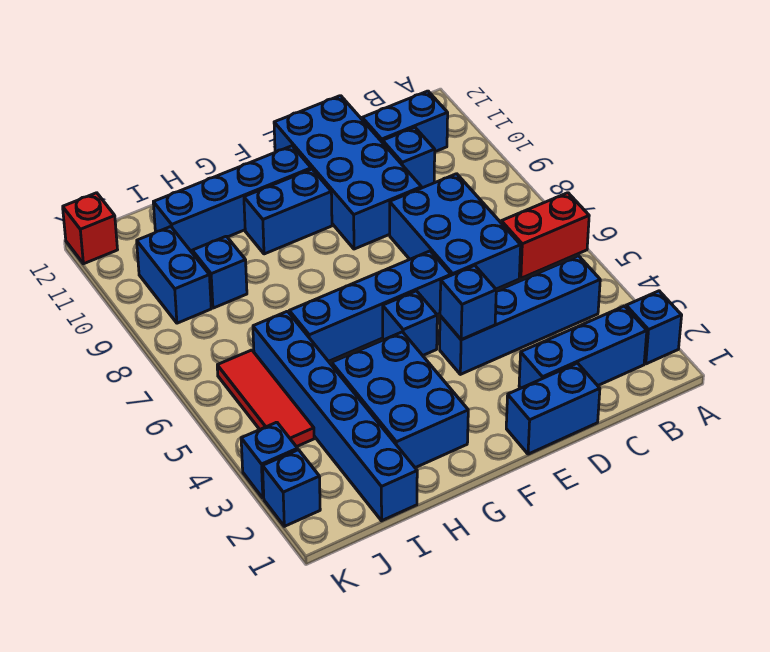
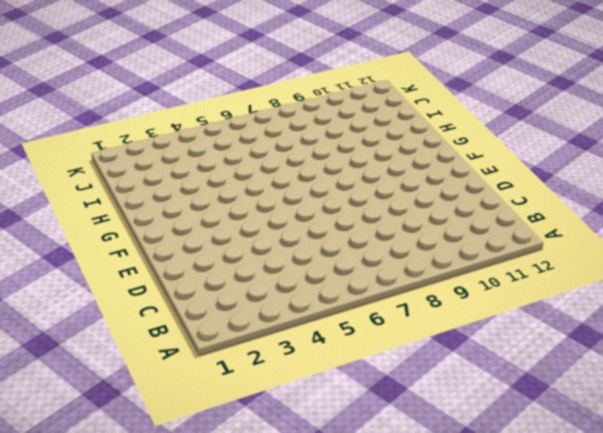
none -> blue brick A2 level 1
none -> red brick A6:B6 level 1
none -> blue brick B2:D2 level 1

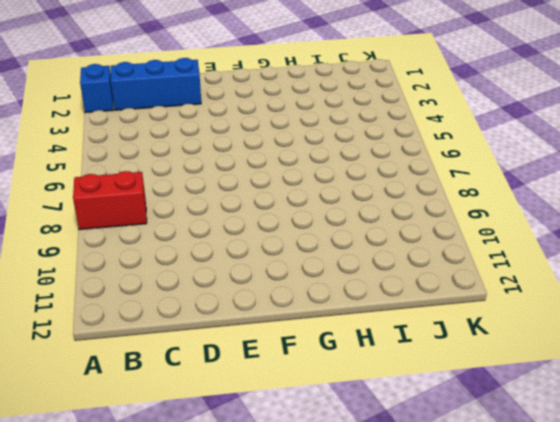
red brick A8:B8 level 1 -> red brick A6:B6 level 1
none -> blue brick B4:E4 level 1
none -> blue brick B11:C11 level 1
none -> blue brick C6:D8 level 1

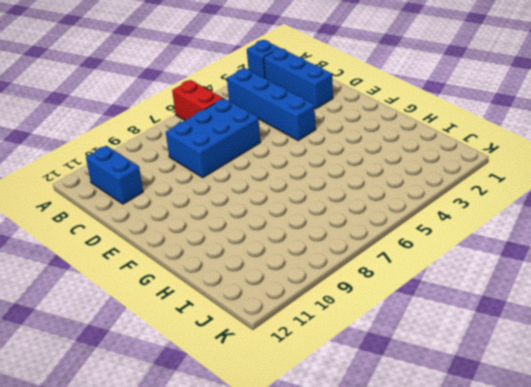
none -> blue brick C10 level 1
none -> blue brick D1:E1 level 1
none -> blue brick D9:E12 level 1

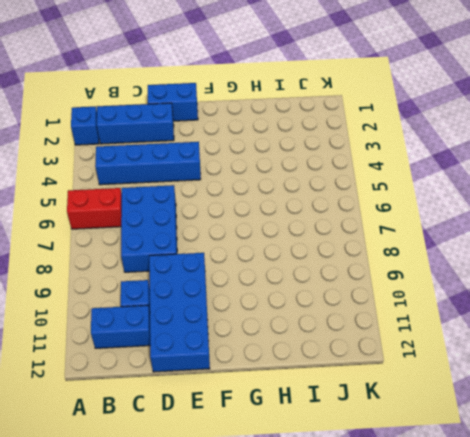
none -> blue brick E6:H6 level 1
none -> blue brick F5 level 1
none -> blue brick F10:G10 level 1

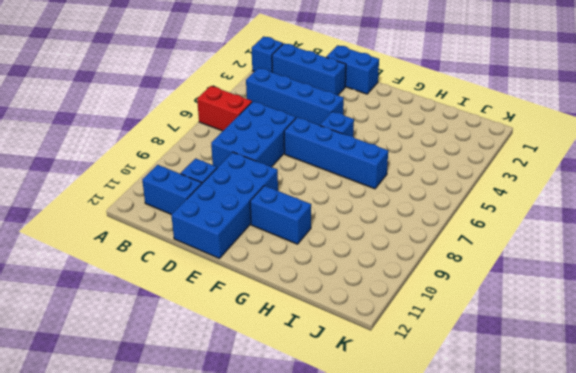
none -> blue brick F11:I11 level 1
none -> blue brick G2:H4 level 1
none -> blue brick I1:I6 level 1

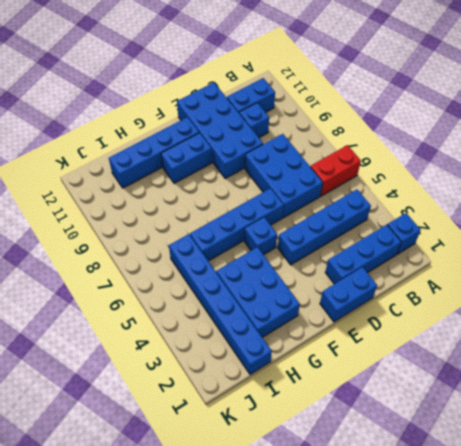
none -> blue brick I9 level 1
none -> red tile J4:J6 level 1
none -> blue brick J9:J10 level 1

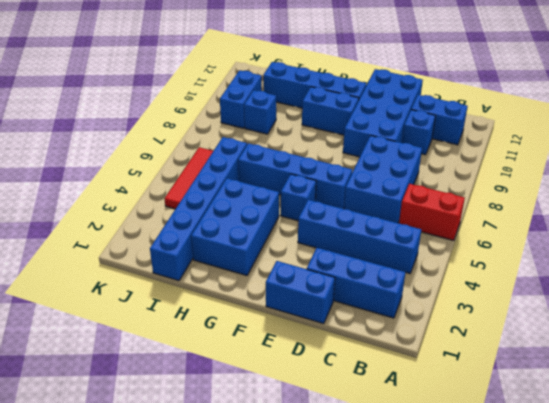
none -> blue brick A2 level 1
none -> blue brick K2 level 1
none -> blue brick K3 level 1

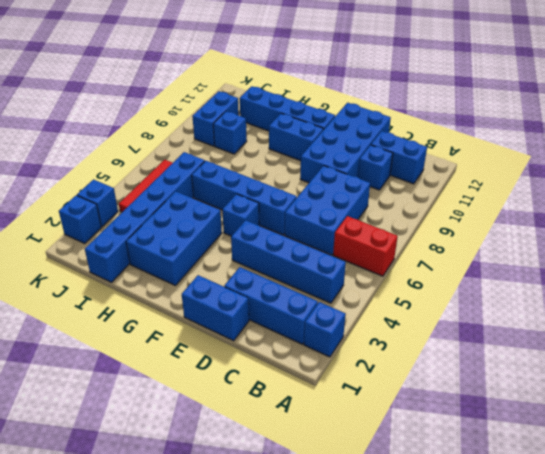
none -> red brick K12 level 1
none -> blue brick E4 level 2

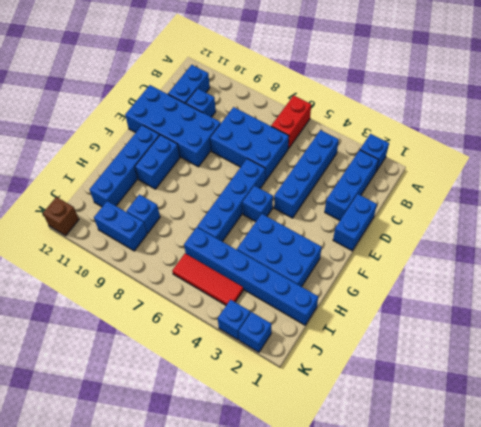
brown brick K12 level 1 -> red brick K12 level 1
none -> blue brick E4 level 2

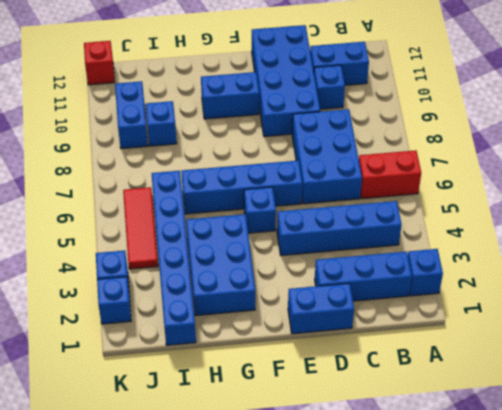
none -> blue brick F11:I11 level 1
none -> blue brick E4 level 2

